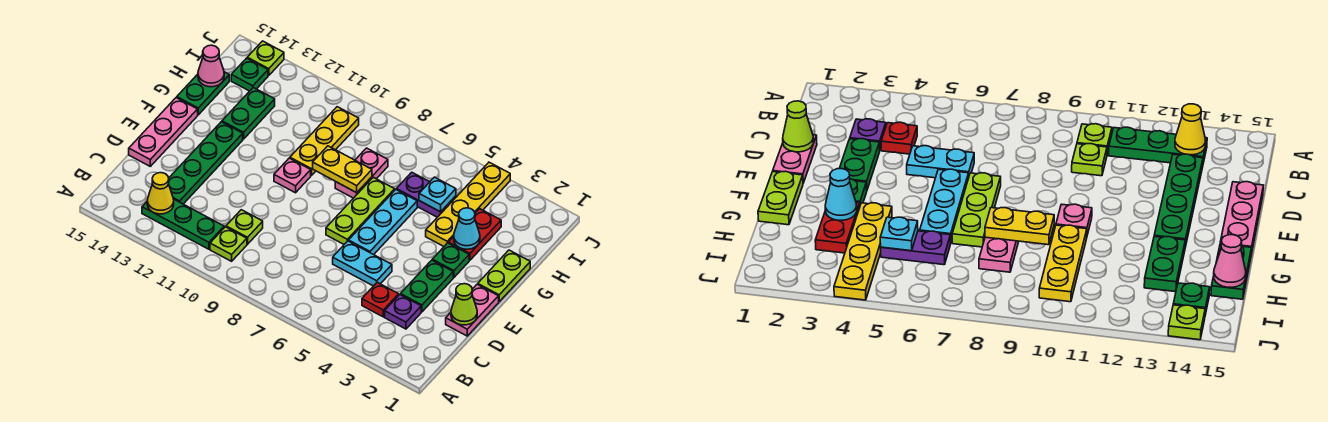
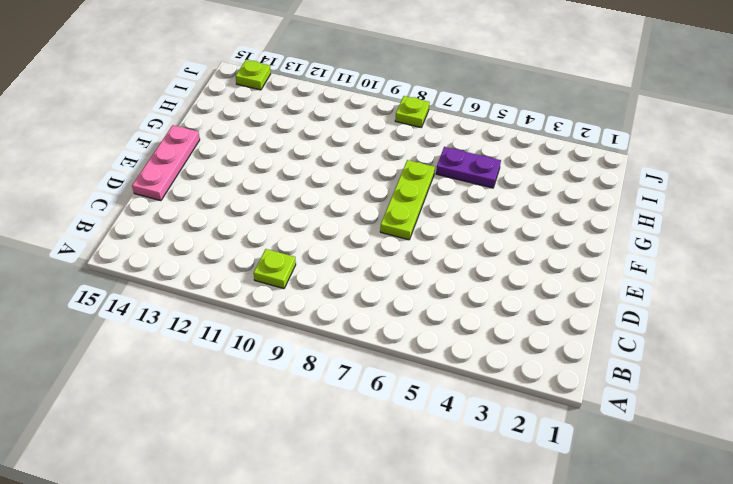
lime plate J8 level 1 -> lime plate C10 level 1
none -> green plate B11:B13 level 1
none -> purple plate C3 level 1
none -> red plate C4 level 1
none -> green plate C13:F13 level 1

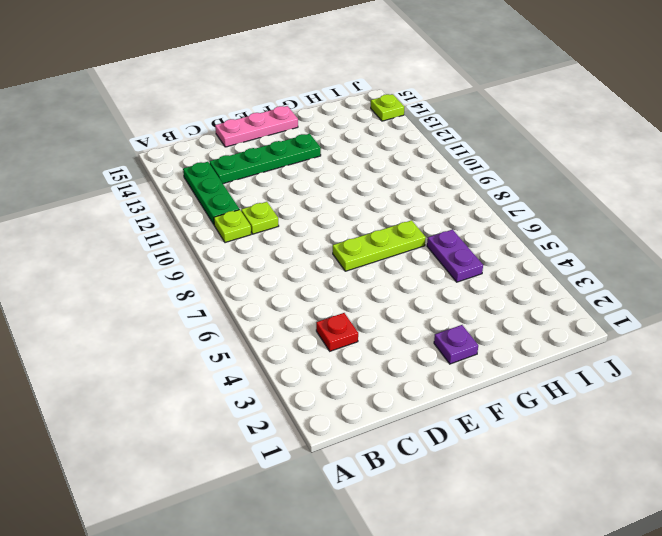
purple plate F2 level 1 -> purple plate C3 level 1
none -> pink plate D1:E1 level 1
none -> green plate D3:E3 level 1
none -> cyan plate D5:D6 level 1
none -> cyan plate E6:G6 level 1

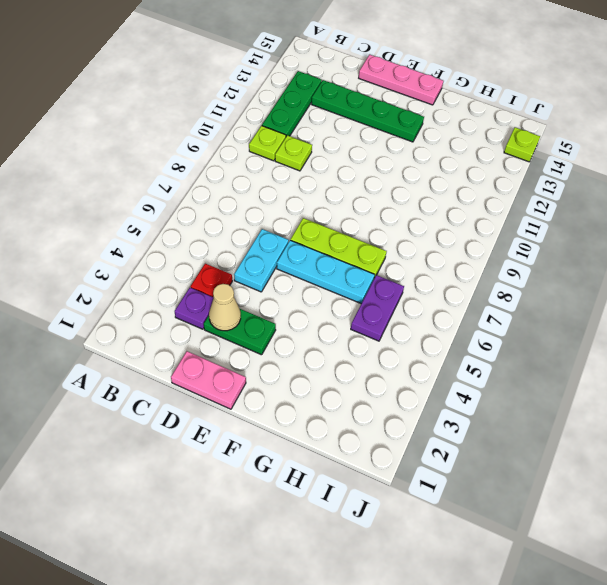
tan cone D3 level 2 -> none
none -> lime plate F1:G1 level 1
none -> green plate F3 level 1
none -> pink plate F10 level 1
none -> red plate G3:H3 level 1

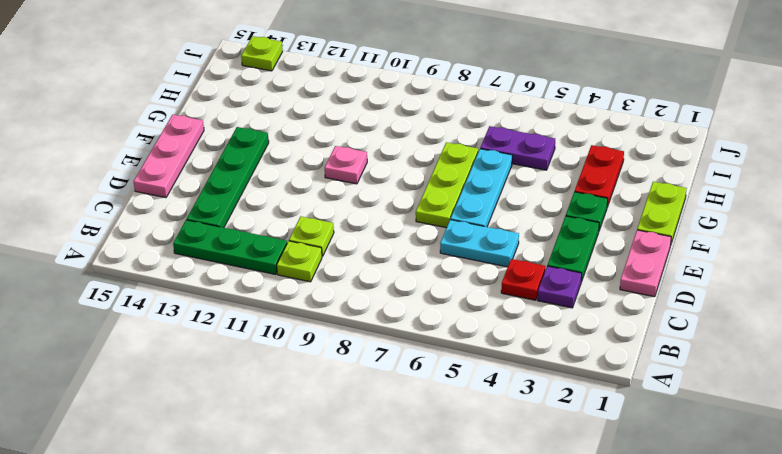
none -> yellow plate G4:J4 level 1
none -> pink plate G8:H8 level 1
none -> yellow plate G10:I10 level 1
none -> green plate G13:H13 level 1

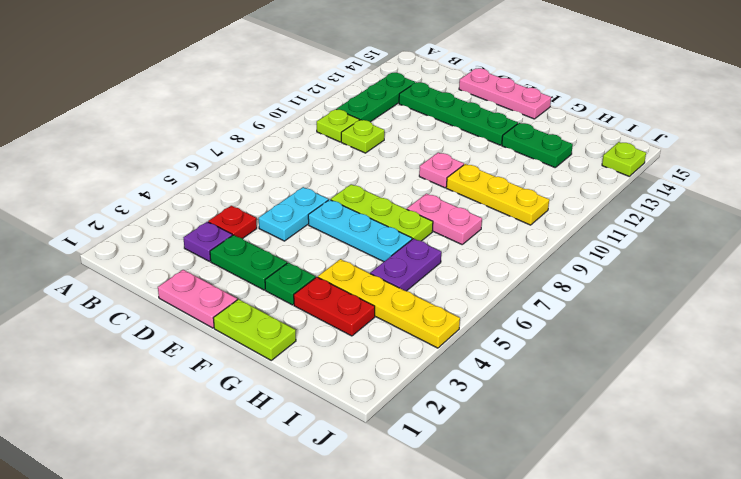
none -> green plate G15:H15 level 1
none -> green plate I14 level 1
none -> yellow cone B13 level 2
none -> lime cone D1 level 2

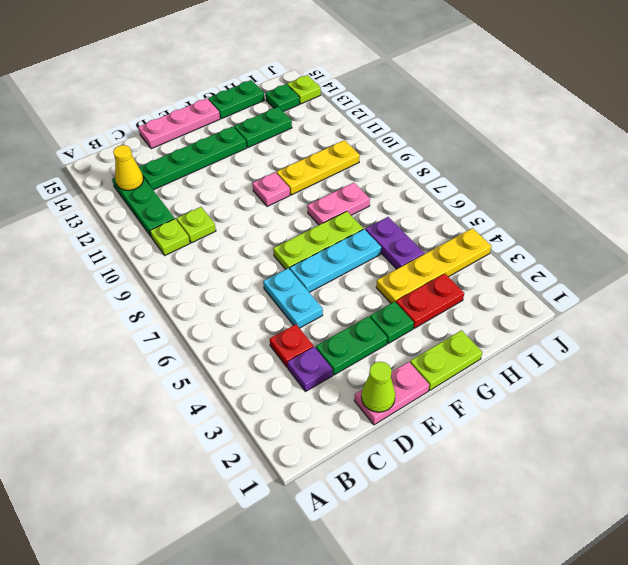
none -> cyan cone G3 level 2
none -> yellow plate G8:G9 level 2
none -> cyan plate H5 level 2
none -> pink cone H15 level 2

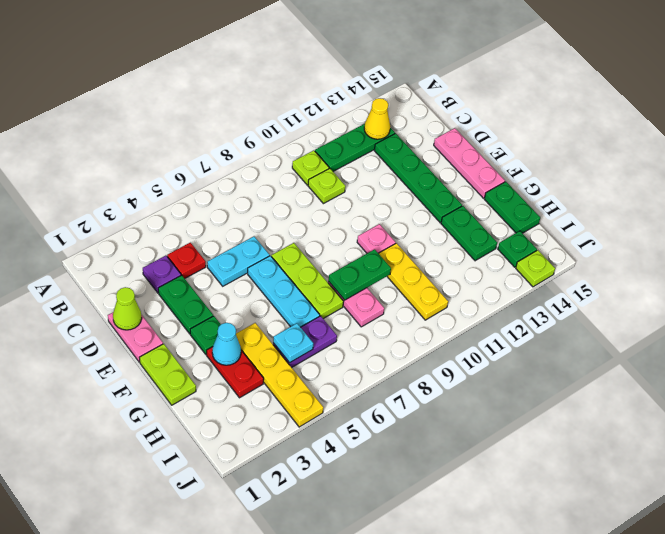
green plate G8:G9 level 2 -> yellow plate G8:G9 level 2
none -> pink cone H15 level 2

